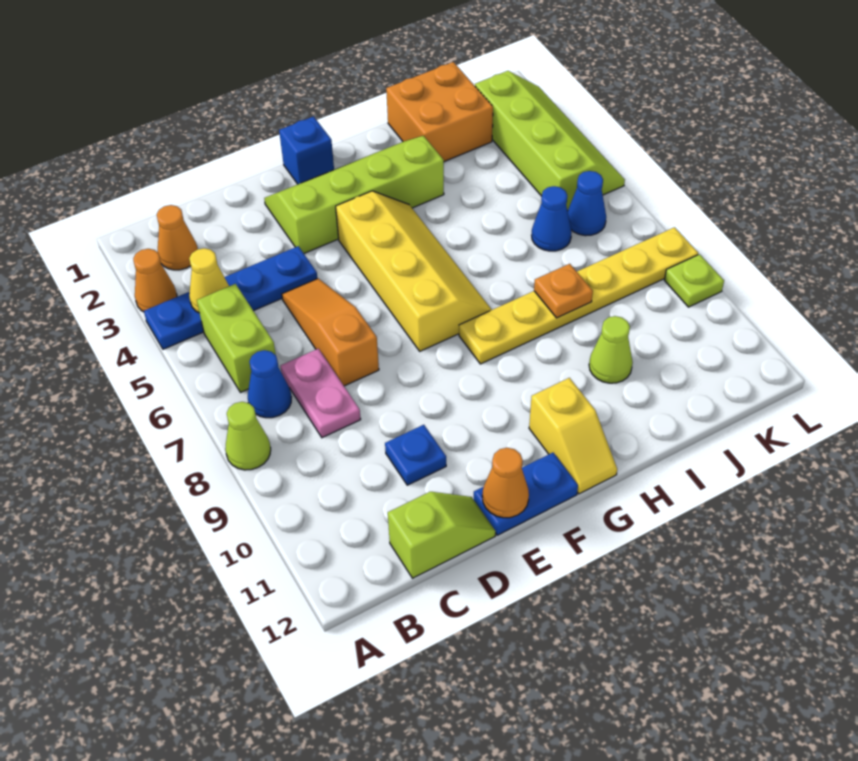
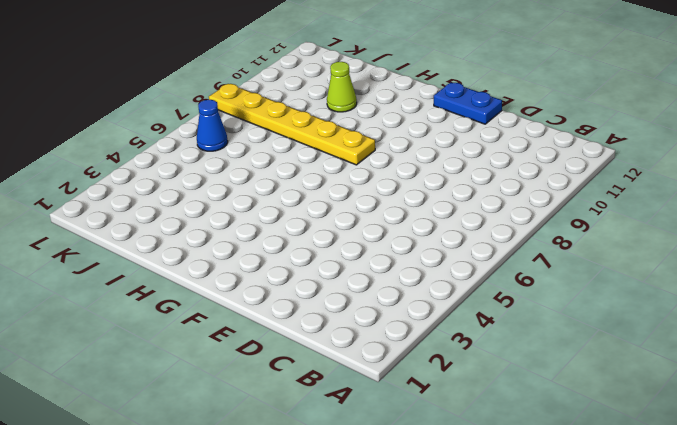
none -> orange cone A3 level 1
none -> blue plate A4:D4 level 1
none -> lime cone A8 level 1

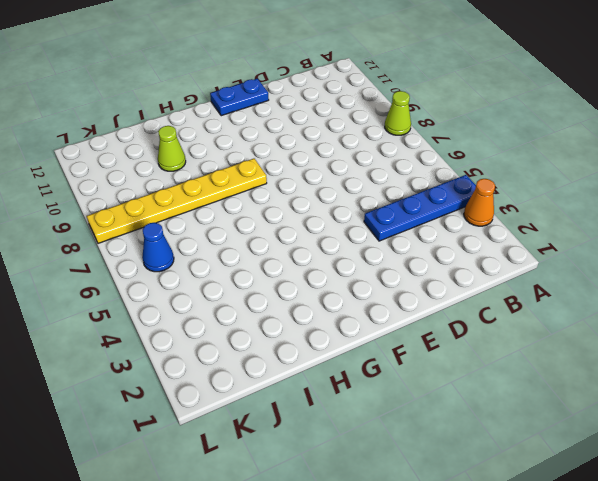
none -> orange cone B2 level 1
none -> lime brick B5:B6 level 1
none -> blue cone B7 level 1

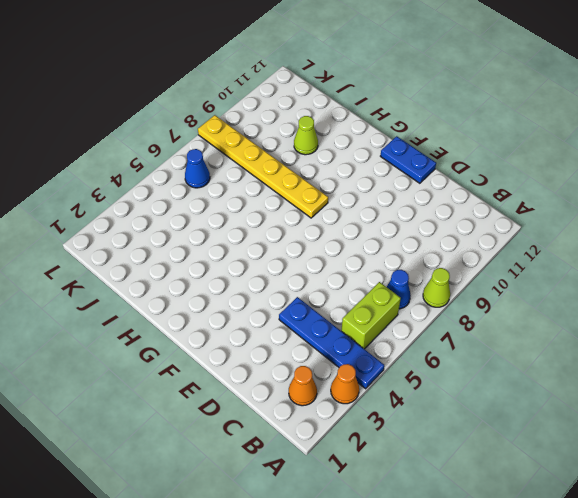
none -> pink plate C7:C8 level 1
none -> lime slope C12:D12 level 1 top C
none -> orange slope D5:D7 level 1 top 7

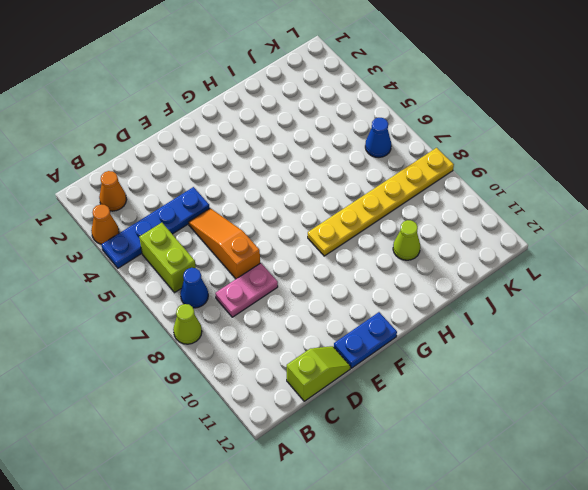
pink plate C8:D8 level 1 -> pink plate C7:C8 level 1
none -> blue plate D10 level 1
none -> lime slope E2:H3 level 1 top 3
none -> blue brick F1 level 1

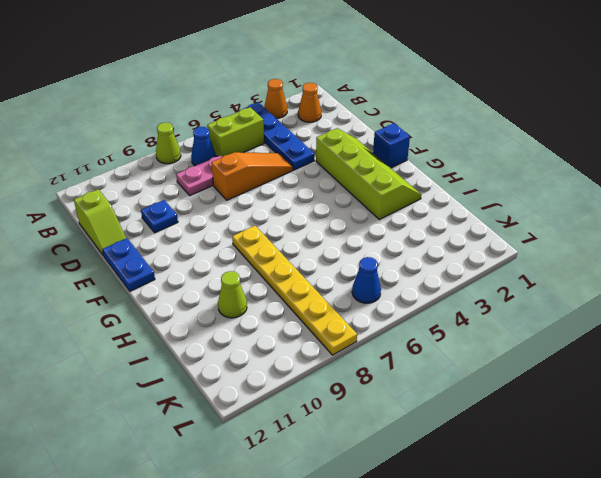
none -> yellow slope F4:G7 level 1 top F
none -> yellow slope G11:G12 level 1 top 11
none -> orange brick I1:J2 level 1

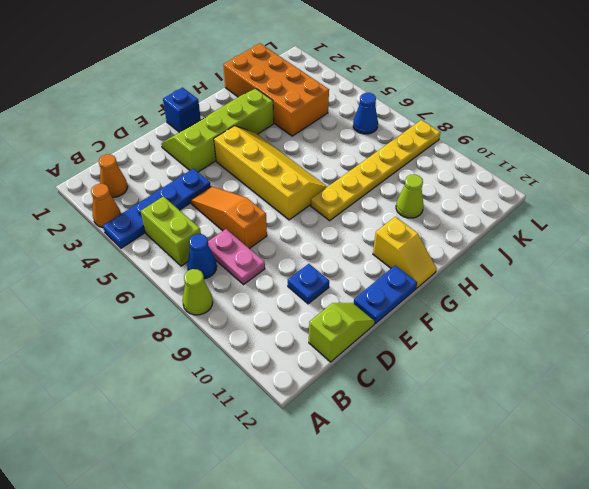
orange brick I1:J4 level 1 -> orange brick I1:J2 level 1
none -> blue cone J6 level 1
none -> lime slope K2:L5 level 1 top K
none -> lime plate L9 level 1

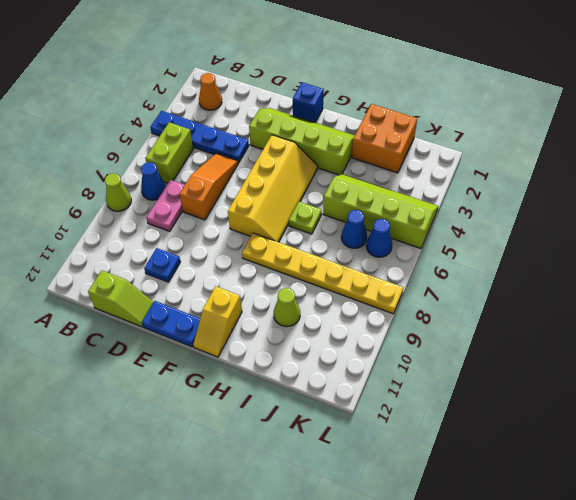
lime plate H6 level 1 -> lime plate L9 level 1
lime slope I4:L5 level 1 top 5 -> lime slope K2:L5 level 1 top K
none -> orange cone A3 level 1
none -> yellow cone B4 level 2
none -> orange cone E12 level 2

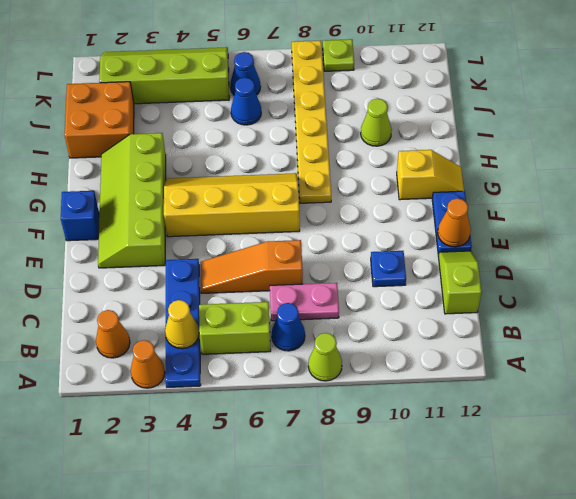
none -> orange plate I8 level 2

